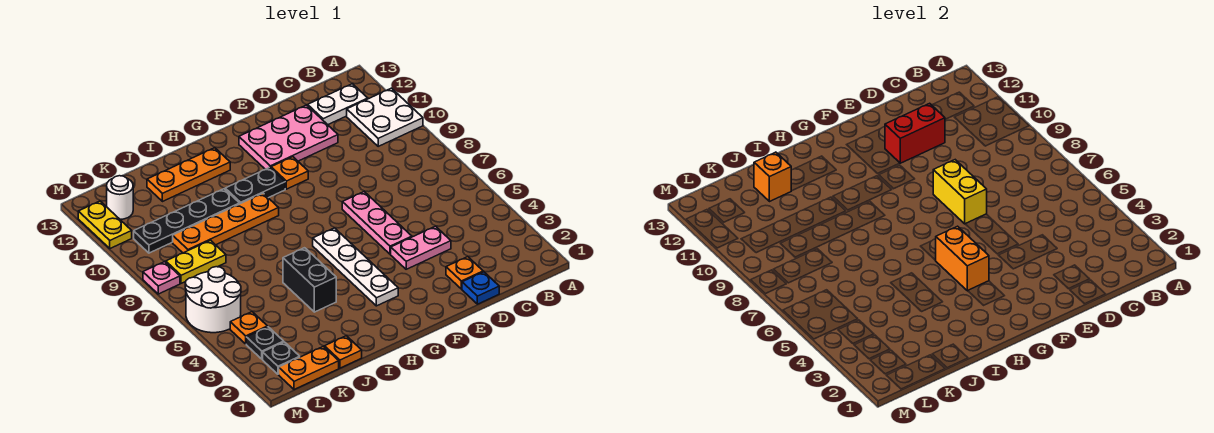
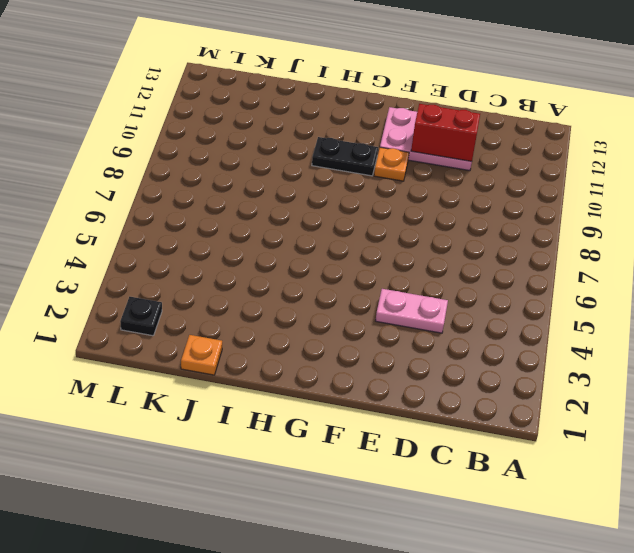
none -> white plate A10:B11 level 1
none -> white plate B12:C12 level 1
none -> blue plate D1 level 1

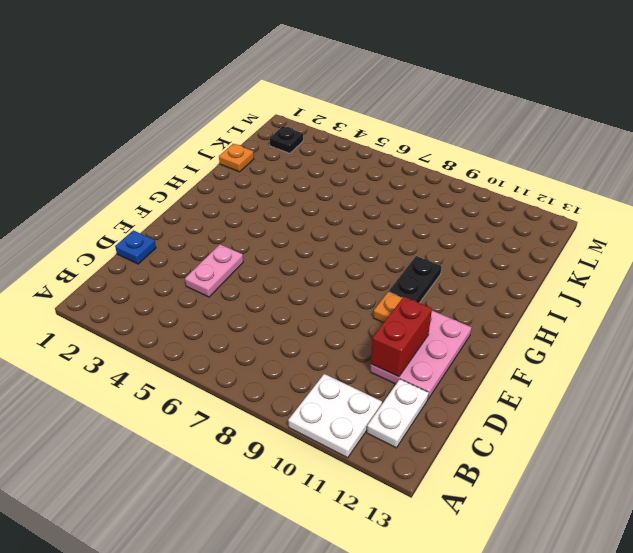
none -> orange plate D2 level 1
none -> pink plate E5:E7 level 1
none -> white plate G3:G6 level 1

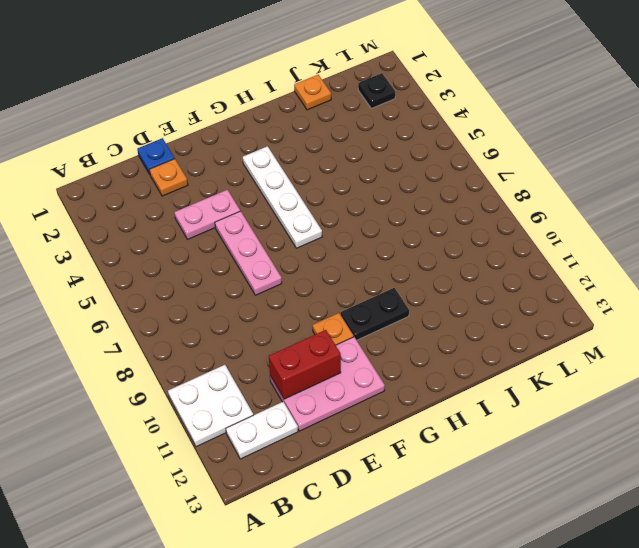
none -> orange plate H9:K9 level 1
none -> orange plate H12:J12 level 1
none -> black brick I4:I5 level 1

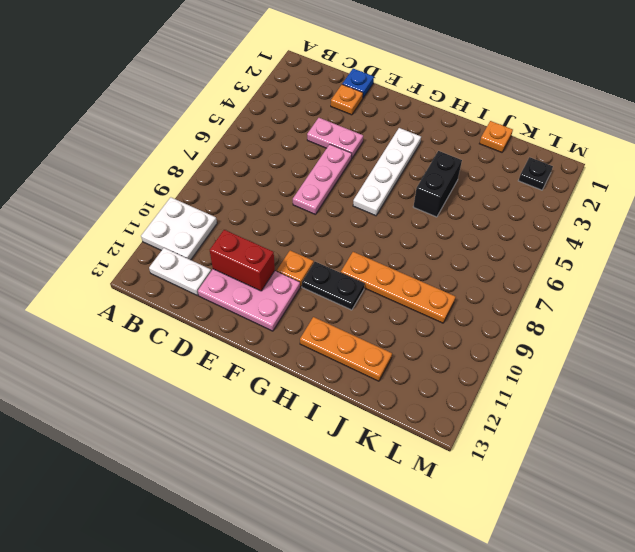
none -> black plate I10:L10 level 1
none -> orange plate K1:L1 level 1
none -> yellow plate K8:L8 level 1

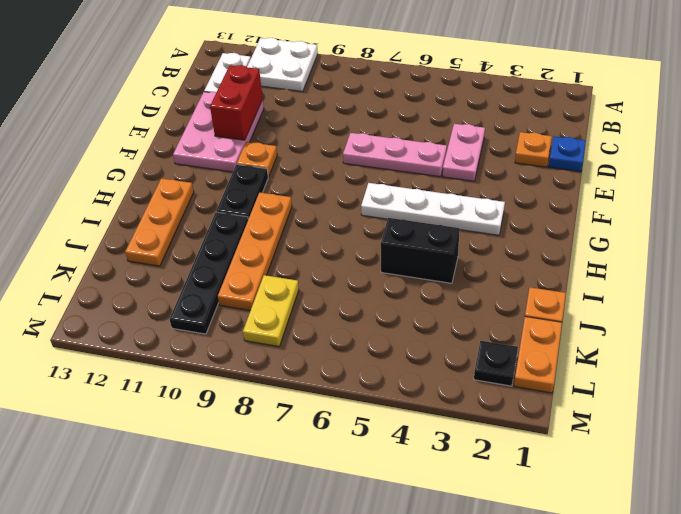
none -> black plate L3 level 1
none -> orange plate L4 level 1
none -> white round brick L5:M6 level 1

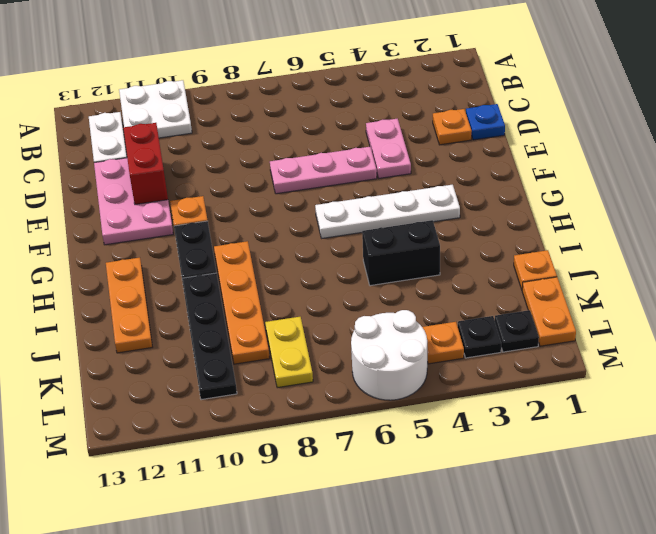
none -> white round brick L12 level 1
none -> pink plate M8 level 1
none -> yellow plate M11:M12 level 1

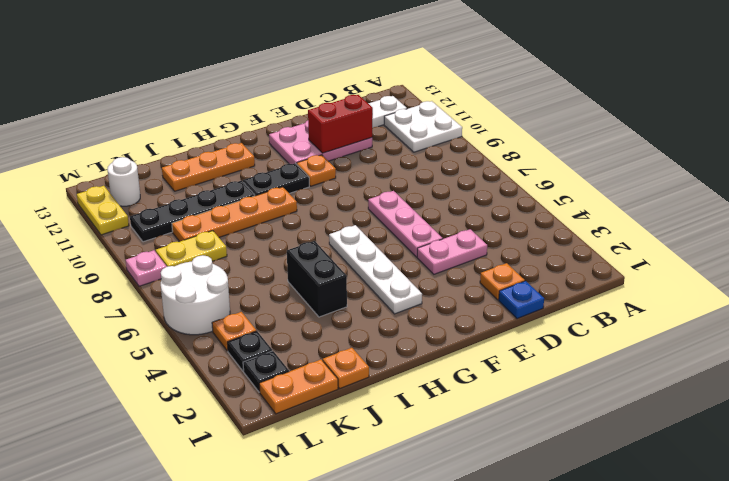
none -> yellow brick E7:E8 level 2
none -> orange brick G4:G5 level 2
none -> orange brick J12 level 2

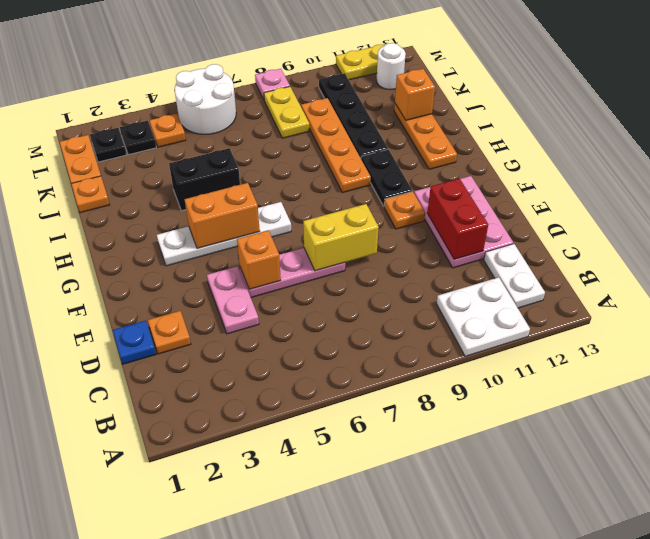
orange brick E5 level 2 -> none

